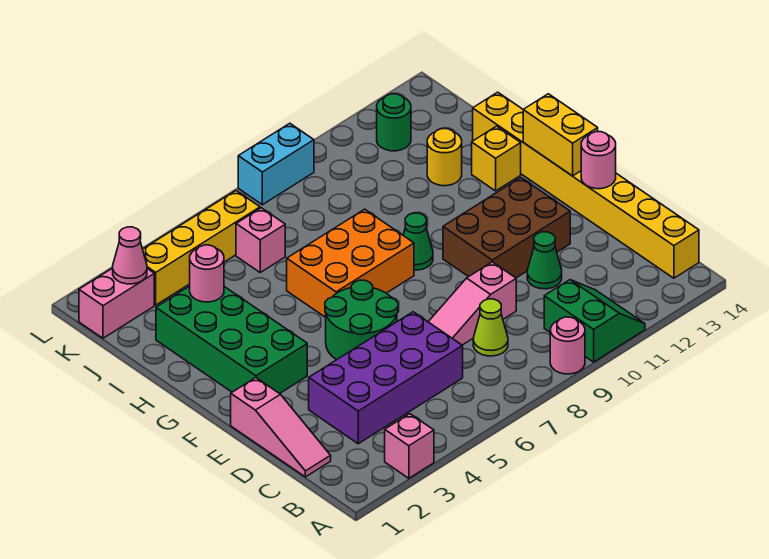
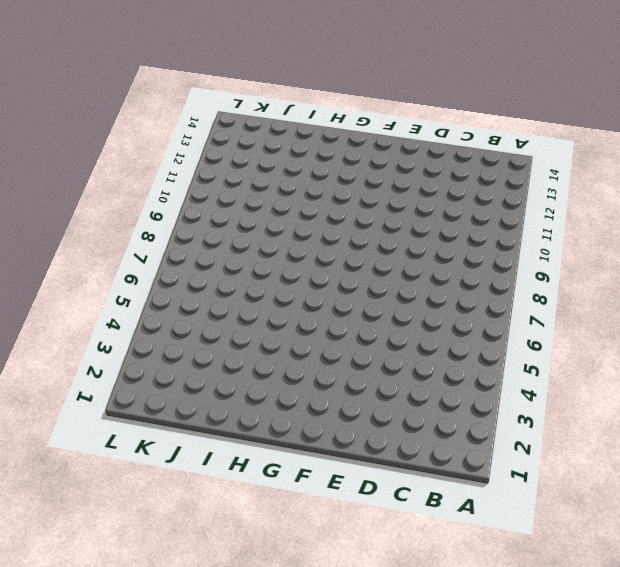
none -> pink brick A3 level 1
none -> pink round brick A9 level 1
none -> green slope A10:B11 level 1 top 10

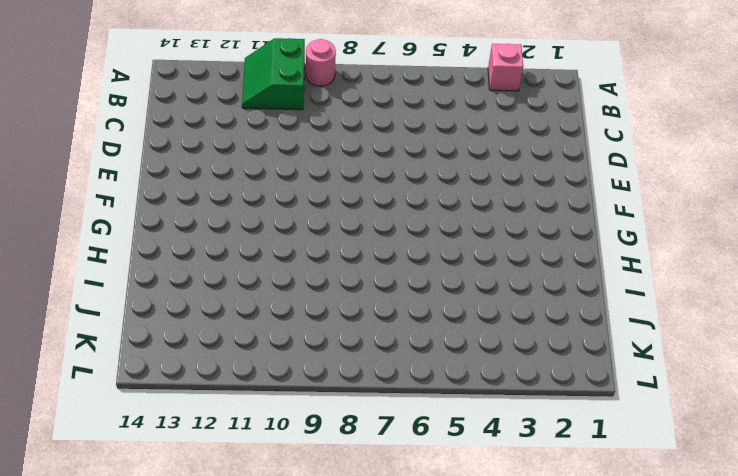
none -> yellow brick B14:I14 level 1
none -> pink slope C1:E1 level 1 top E
none -> purple brick C3:D6 level 1

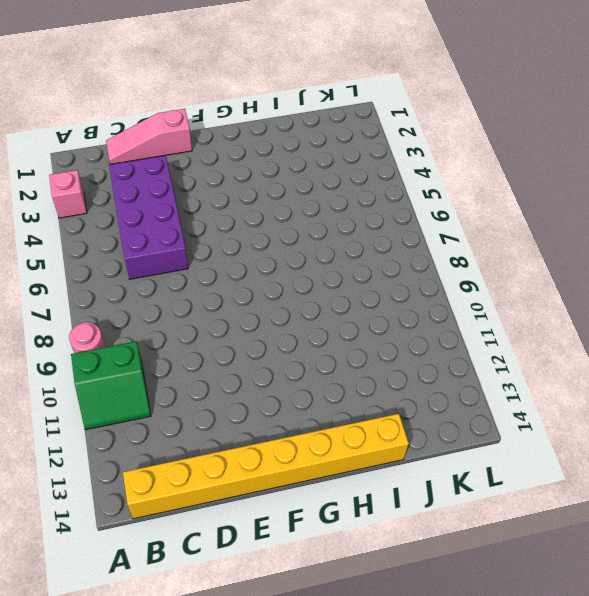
none -> lime cone C8 level 1
none -> pink slope D7:D9 level 1 top 9
none -> green cone D11 level 1

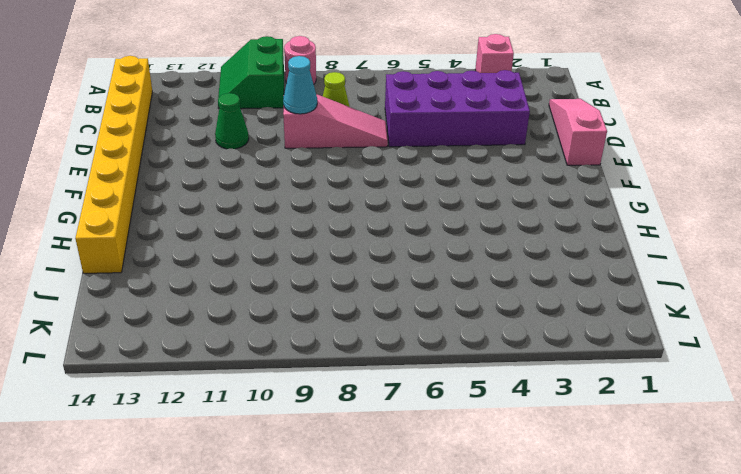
cyan cone D9 level 2 -> none
none -> green round brick E5:F6 level 1
none -> brown brick E10:F12 level 1
none -> green brick F2:I3 level 1

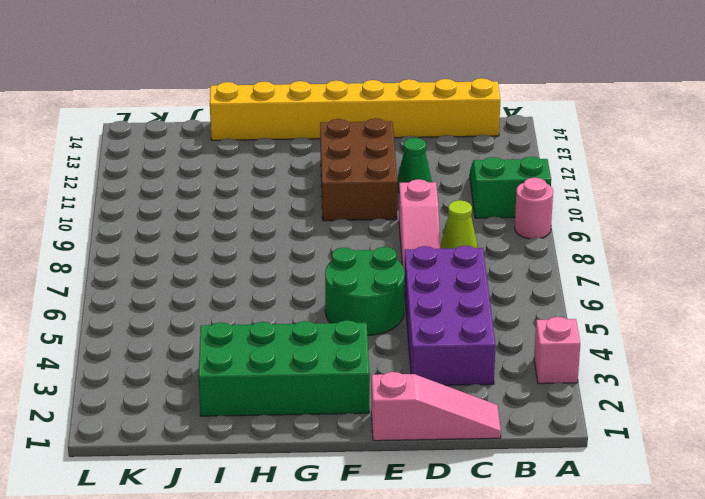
none -> orange brick G6:H8 level 1
none -> green cone G9 level 1
none -> yellow brick H13 level 1

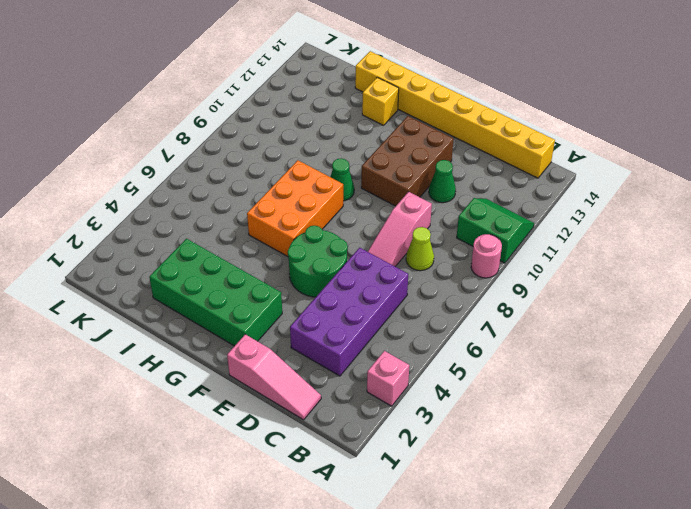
none -> yellow round brick I12 level 1
none -> pink brick J6 level 1
none -> pink brick K1:K2 level 1

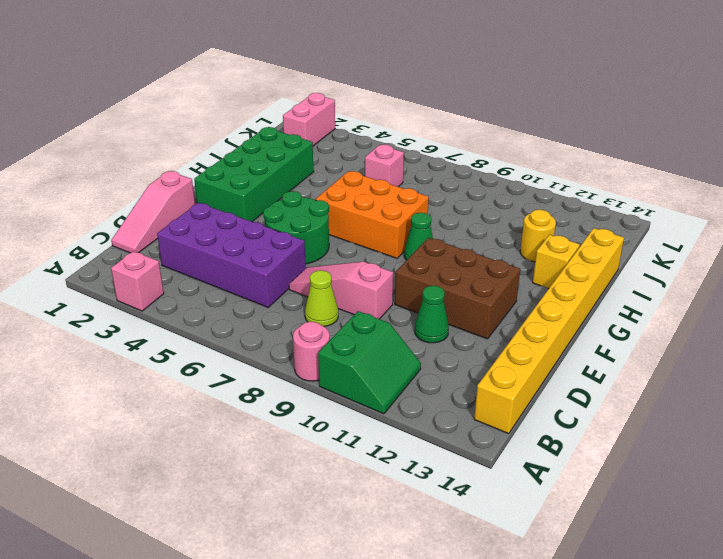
pink brick K2:L2 level 1 -> pink brick K1:K2 level 1
none -> yellow brick K3:K6 level 1
none -> green round brick K12 level 1
none -> cyan brick L8:L9 level 1

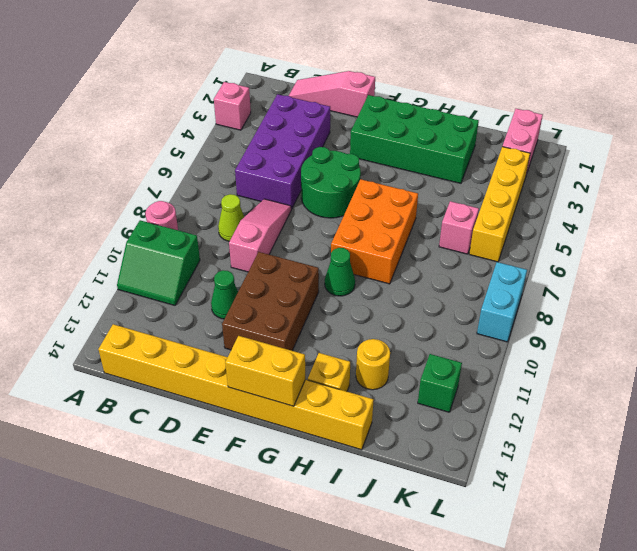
green brick K12 level 1 -> green round brick K12 level 1
none -> pink round brick E14 level 2
none -> pink round brick I3 level 2
none -> pink cone K2 level 2

